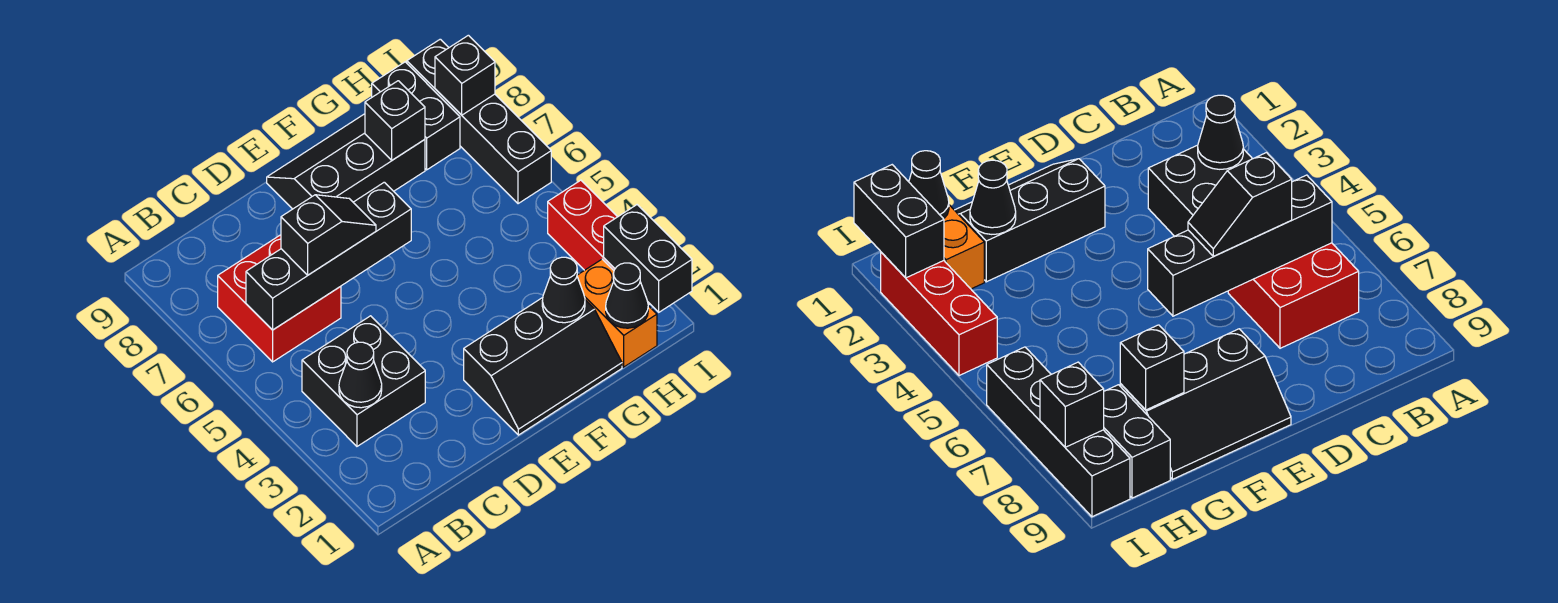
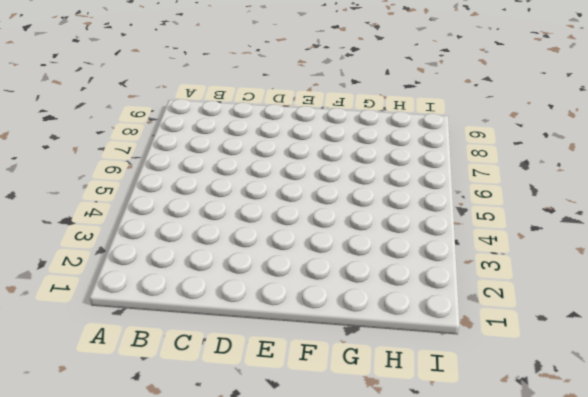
none -> black brick B3:C4 level 1
none -> red brick B6:C7 level 1
none -> black slope E1:G2 level 1 top 2

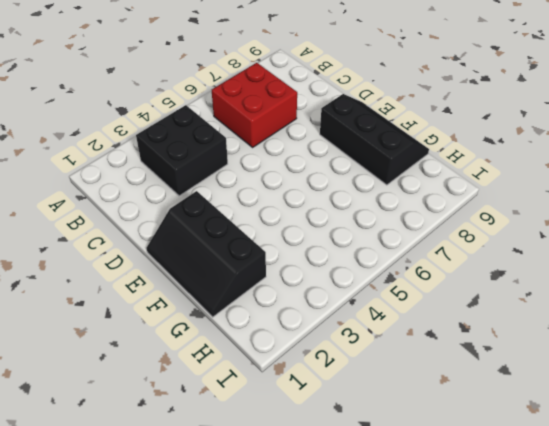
none -> orange brick H1:H2 level 1
none -> black brick H8:H9 level 1
none -> red brick I2:I4 level 1

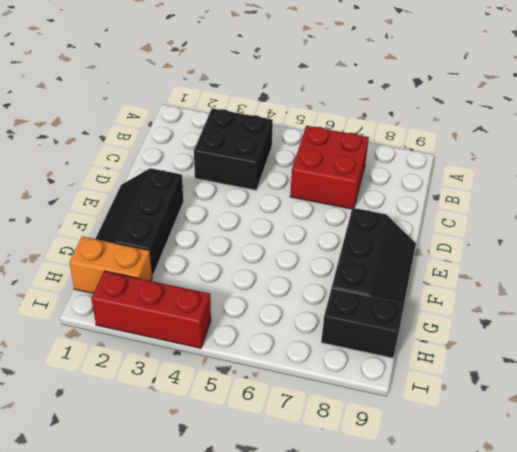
none -> black brick I6:I9 level 1
none -> black cone B3 level 2
none -> black brick B6:E6 level 2

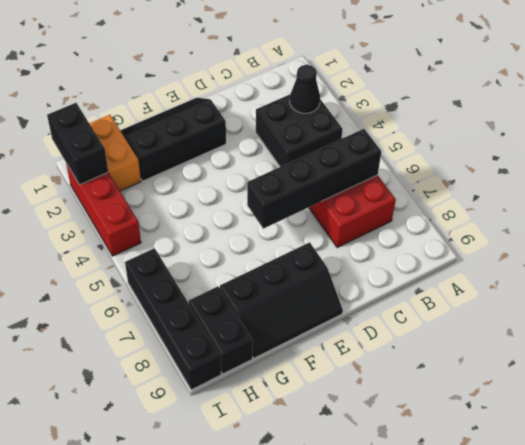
none -> black cone G2 level 2
none -> black brick G8 level 2
none -> black cone H1 level 2

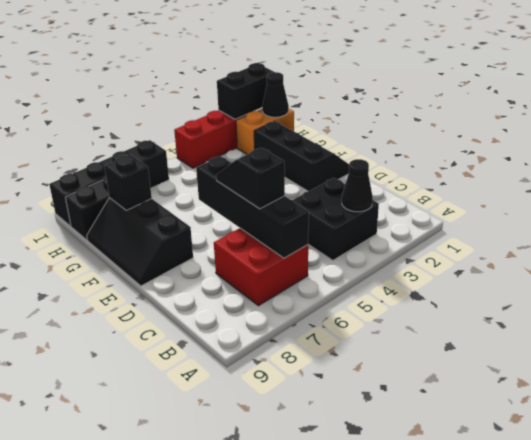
none -> black cone G2 level 2
none -> black brick I8 level 2

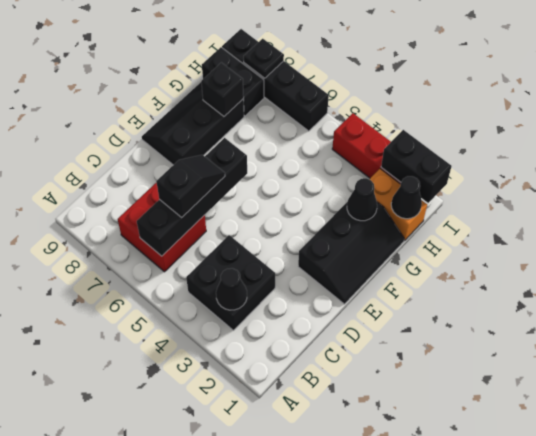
black plate I8 level 2 -> black brick I8 level 2

